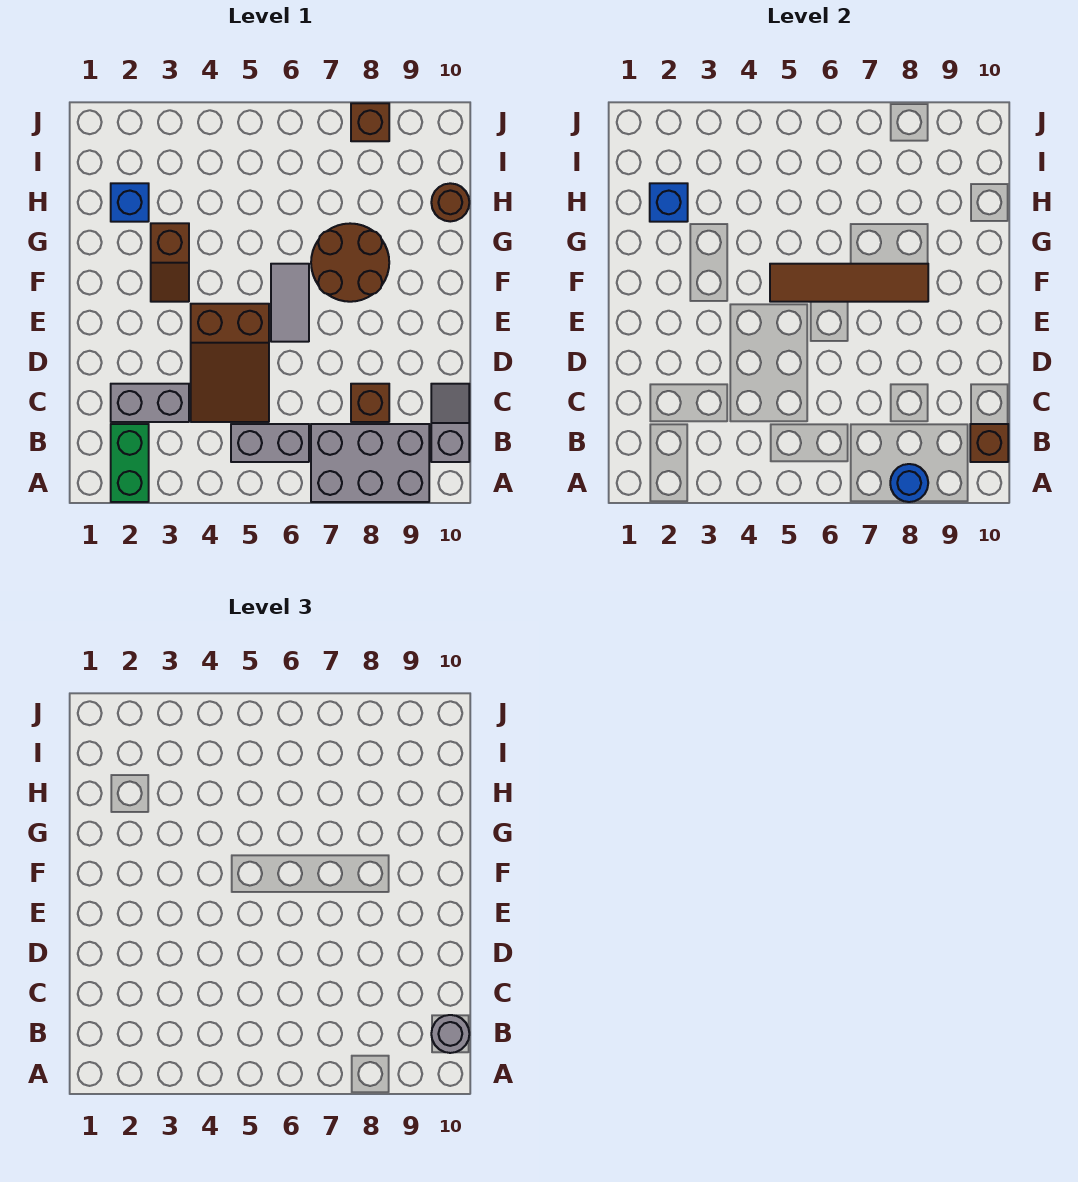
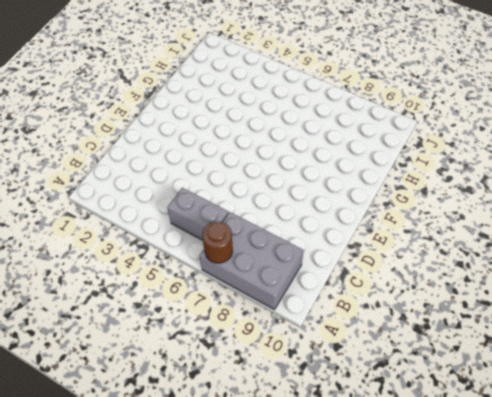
brown round brick A7 level 2 -> brown round brick H10 level 1
none -> green brick A2:B2 level 1
none -> grey slope B10:C10 level 1 top B
none -> grey brick C2:C3 level 1

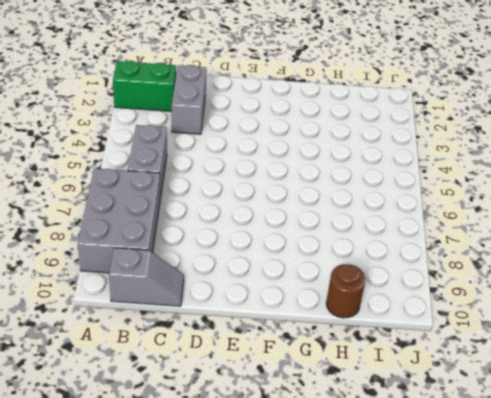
none -> brown slope C4:E5 level 1 top E
none -> brown brick C8 level 1
none -> grey tile E6:F6 level 1

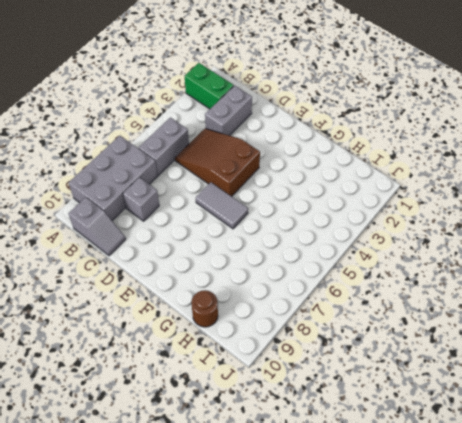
grey brick C8 level 1 -> brown brick C8 level 1
none -> brown slope F3:G3 level 1 top G
none -> brown round brick F7:G8 level 1
none -> blue brick H2 level 1

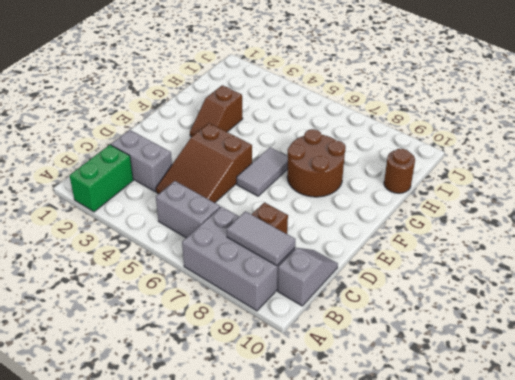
grey tile B8:B9 level 2 -> none
none -> blue brick H2 level 1
none -> brown brick J8 level 1
none -> blue round brick A8 level 2

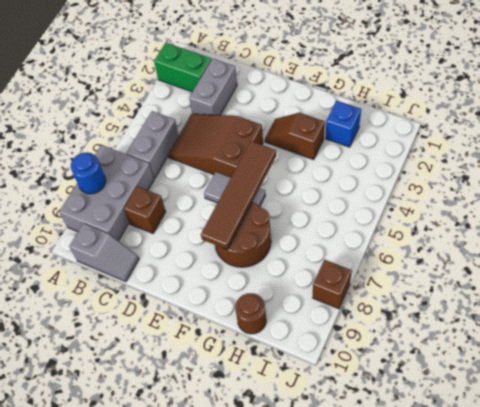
none -> brown brick B10 level 2
none -> blue brick H2 level 2
none -> grey round brick B10 level 3

